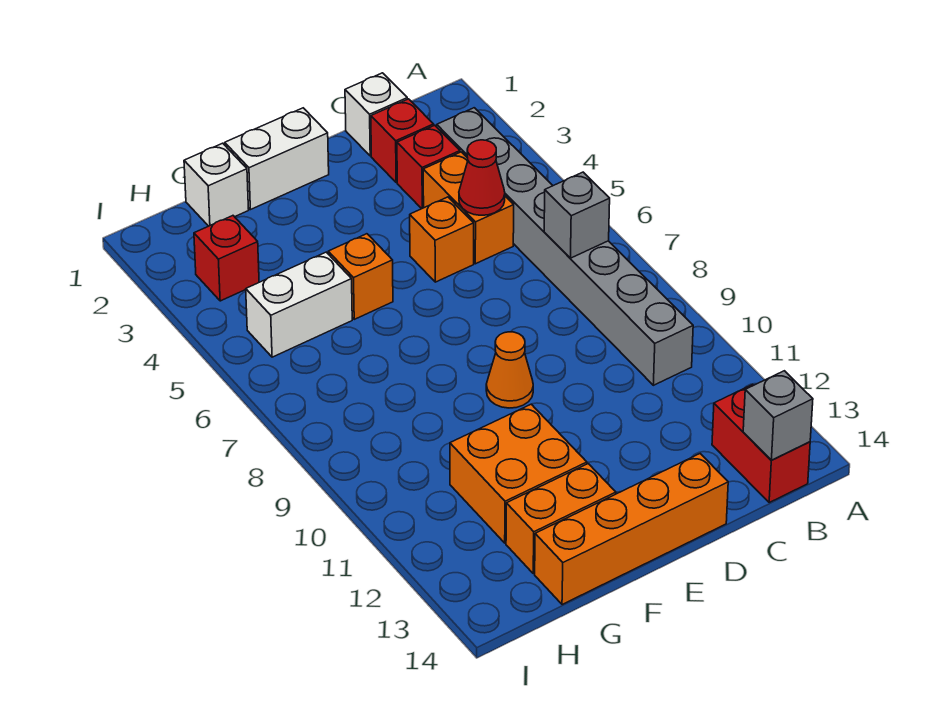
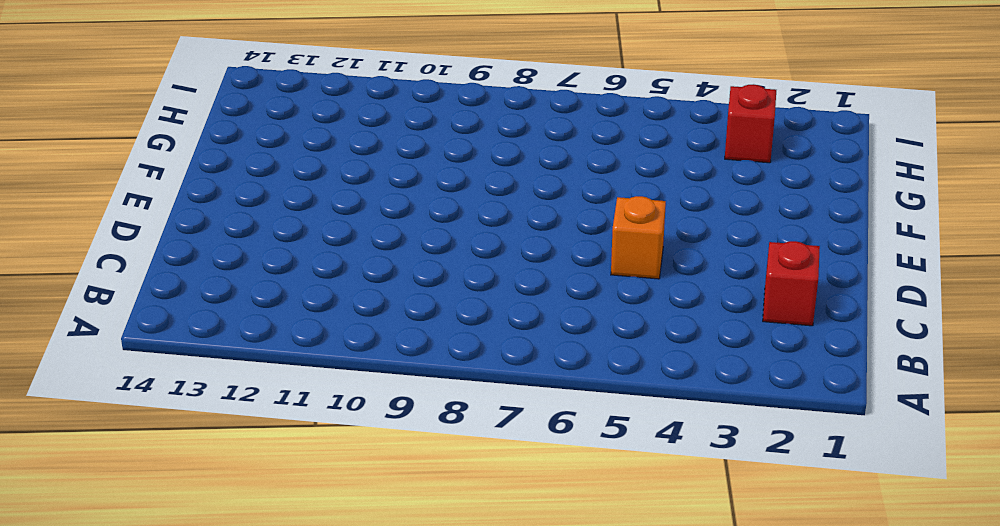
none -> grey brick B3:B10 level 1
none -> red brick B13:B14 level 1
none -> white brick C1 level 1

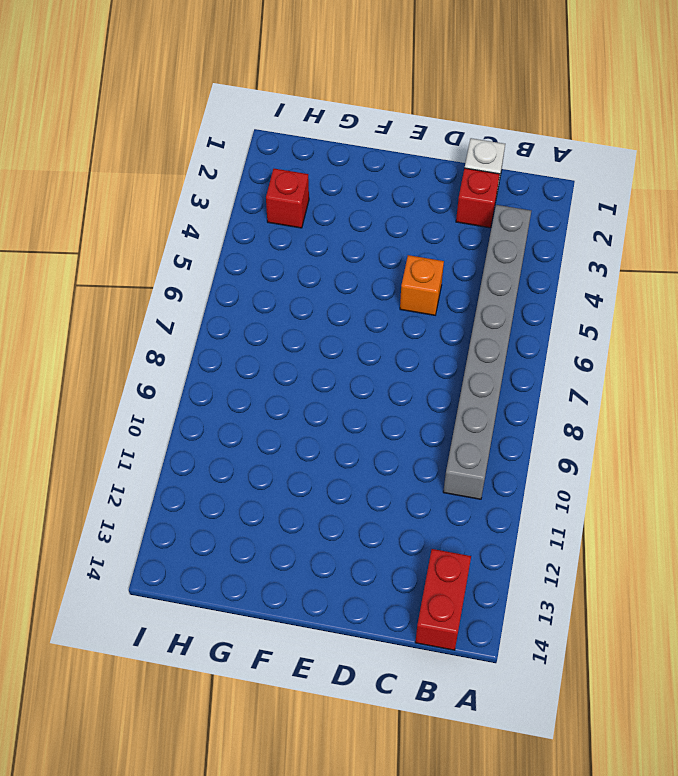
none -> red brick C3 level 1
none -> orange brick C4:C5 level 1
none -> orange brick D14:G14 level 1

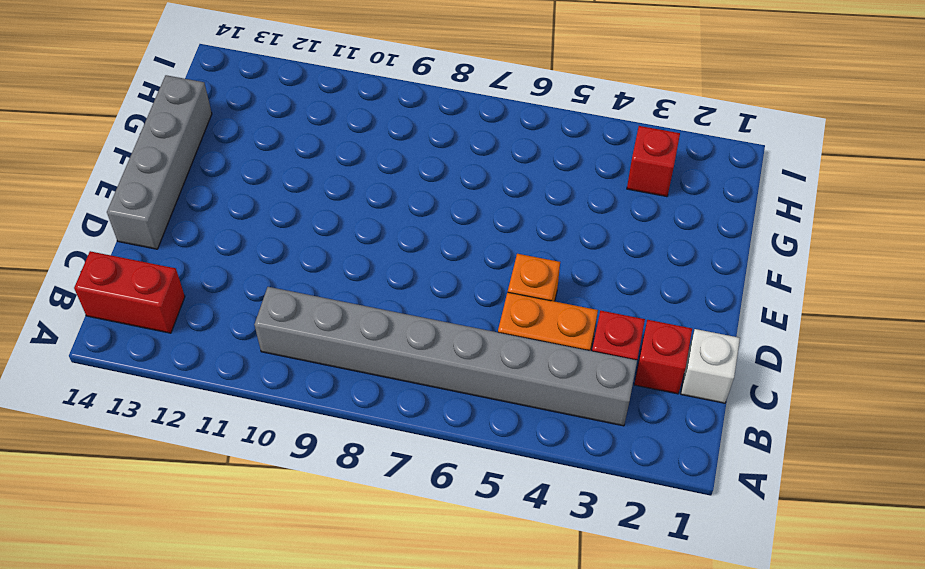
grey brick D14:G14 level 1 -> orange brick D14:G14 level 1
none -> white brick E1:F1 level 1
none -> orange cone E9 level 1
none -> orange brick F5 level 1

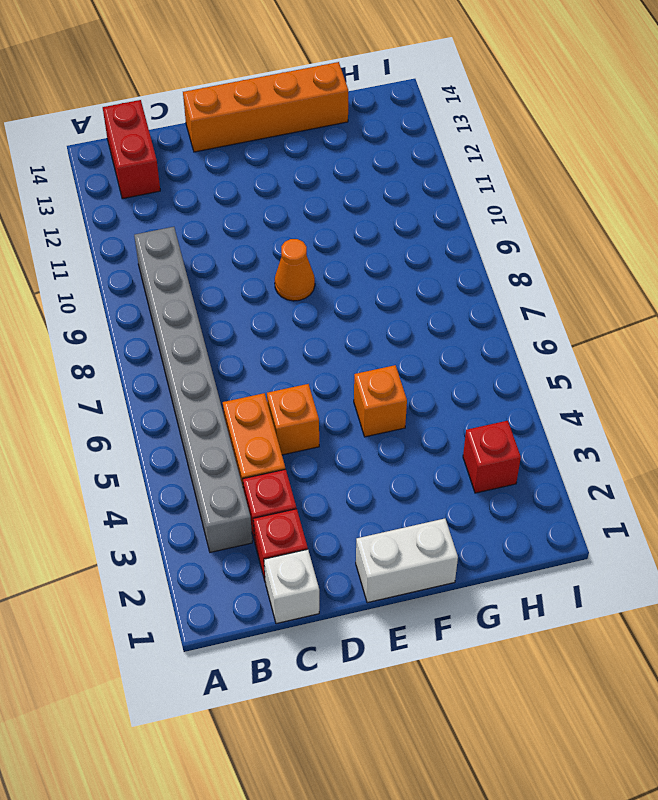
none -> orange brick F11:G12 level 1
none -> orange brick F13:G13 level 1
none -> white brick G1 level 1

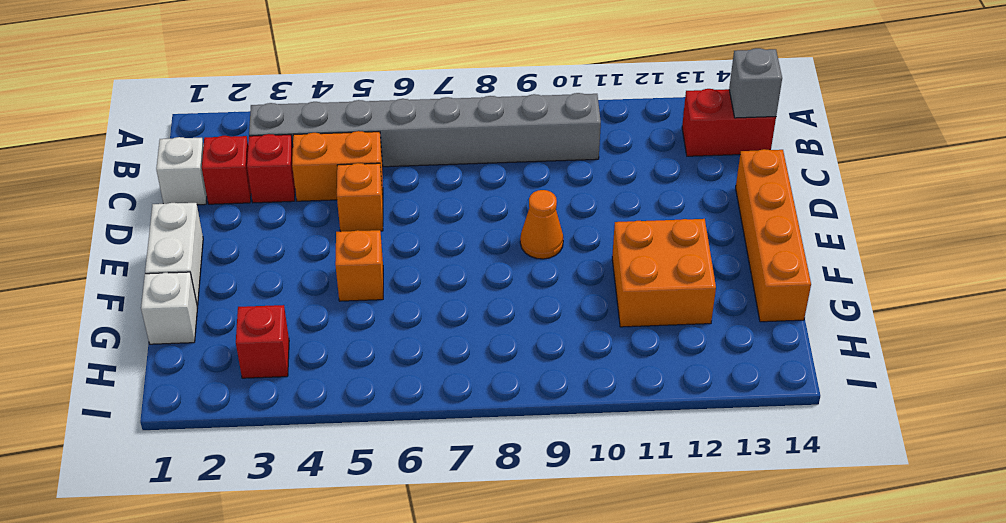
none -> orange brick F13:G13 level 1
none -> white brick G5:H5 level 1
none -> grey brick B7 level 2

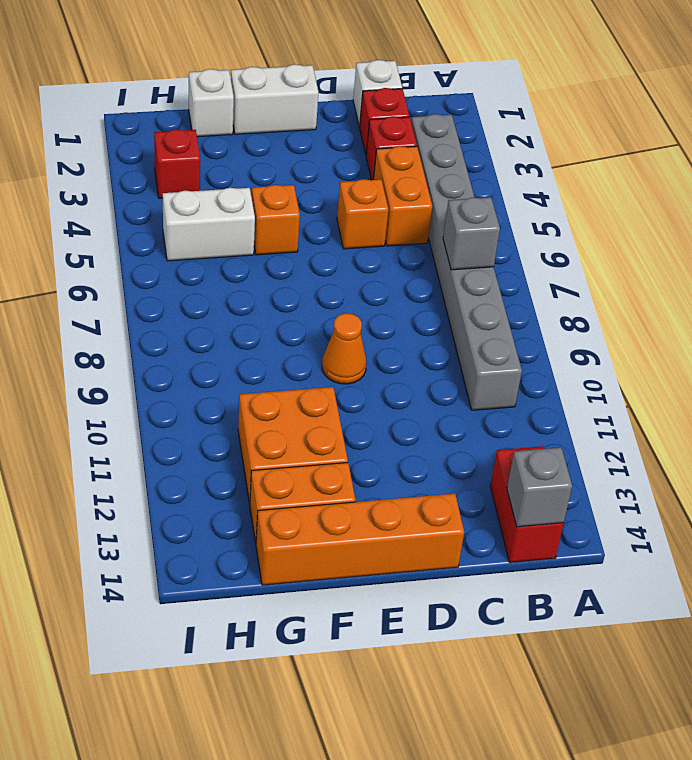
none -> red cone C5 level 2

